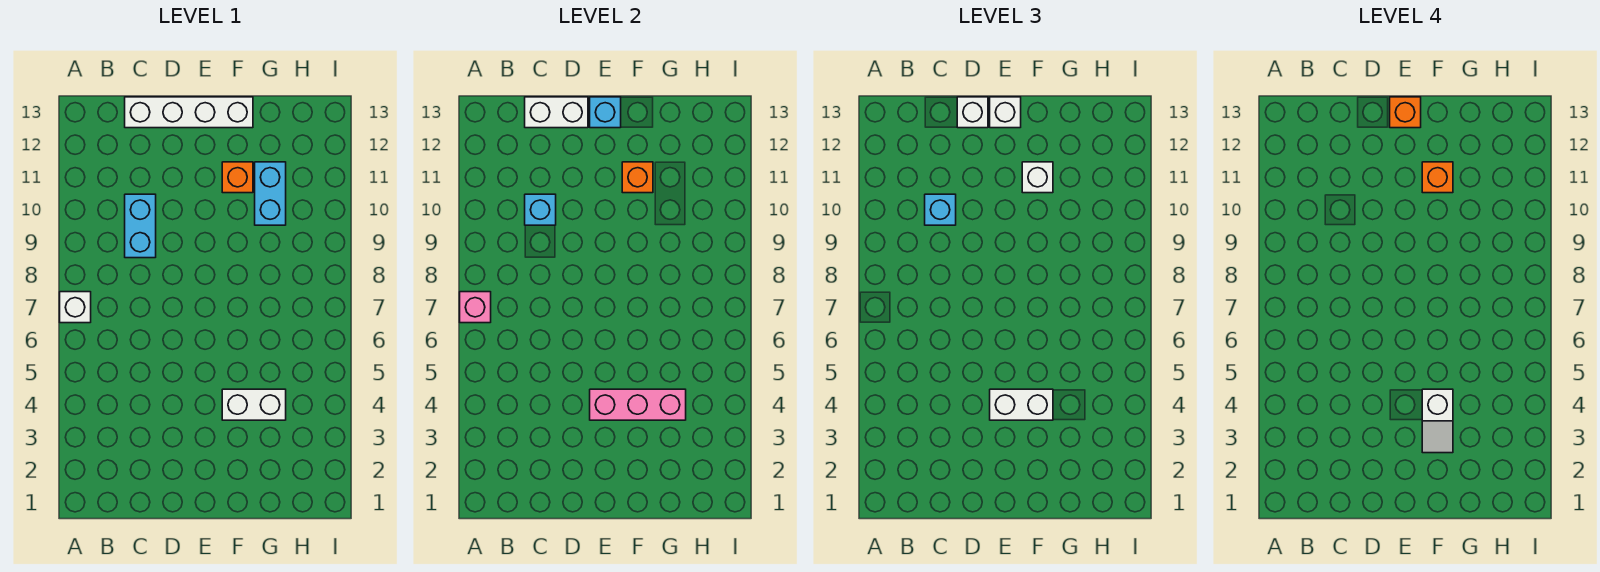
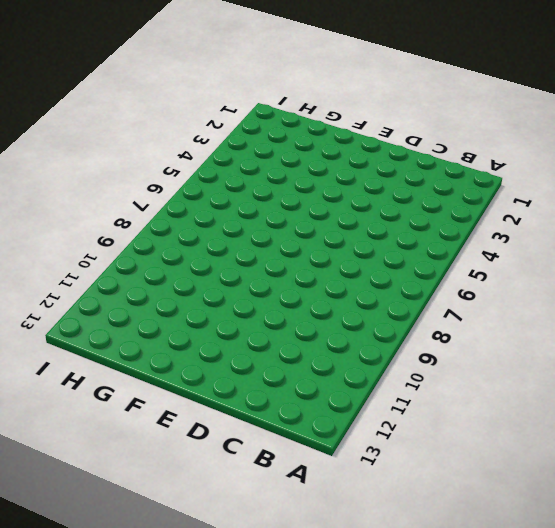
none -> white brick A7 level 1
none -> cyan brick C9:C10 level 1
none -> white brick C13:F13 level 1

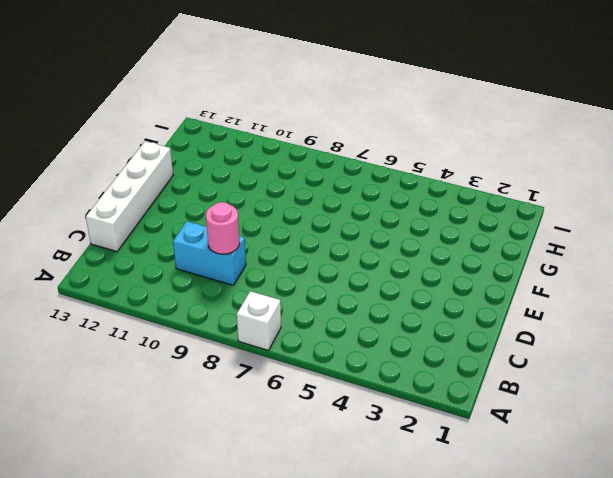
pink round brick C9 level 2 -> none
none -> white brick F4:G4 level 1
none -> orange brick F11 level 1
none -> cyan brick G10:G11 level 1

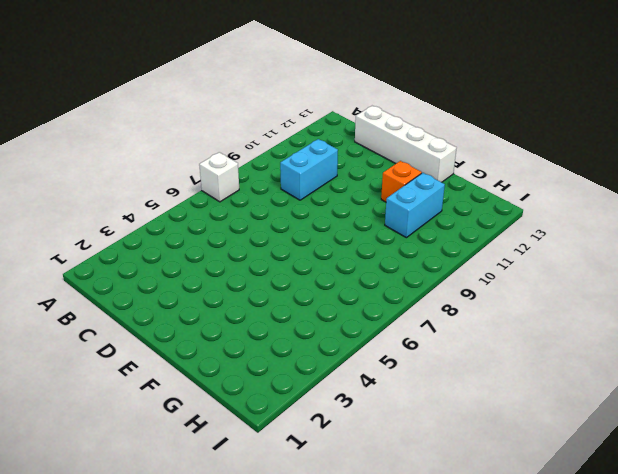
none -> white brick F4:G4 level 1
none -> pink brick A7 level 2
none -> cyan brick C10 level 2

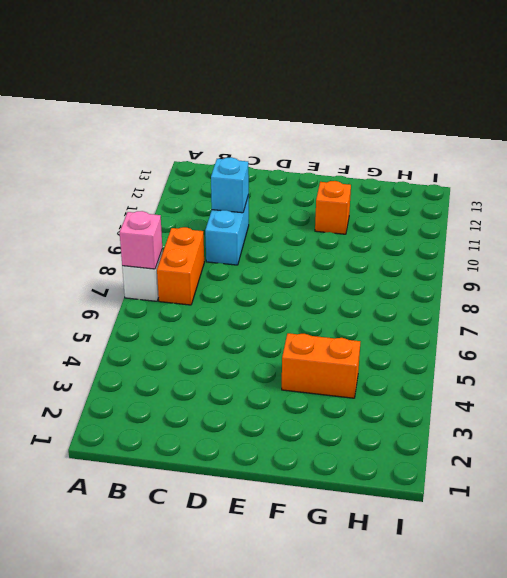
orange brick B7:B8 level 1 -> none
orange brick F4:G4 level 1 -> white brick F4:G4 level 1
none -> white brick C13:F13 level 1
none -> cyan brick G10:G11 level 1
none -> white brick C13:D13 level 2

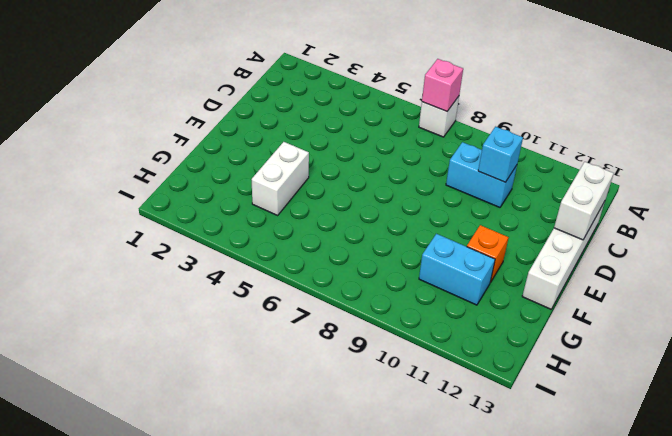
none -> pink brick E4:G4 level 2
none -> cyan brick E13 level 2
none -> orange brick F11 level 2

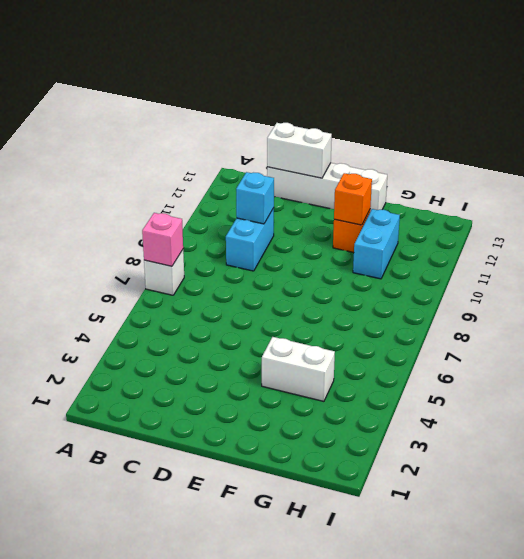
none -> pink brick E4:G4 level 2
none -> cyan brick E13 level 2
none -> cyan brick C10 level 3

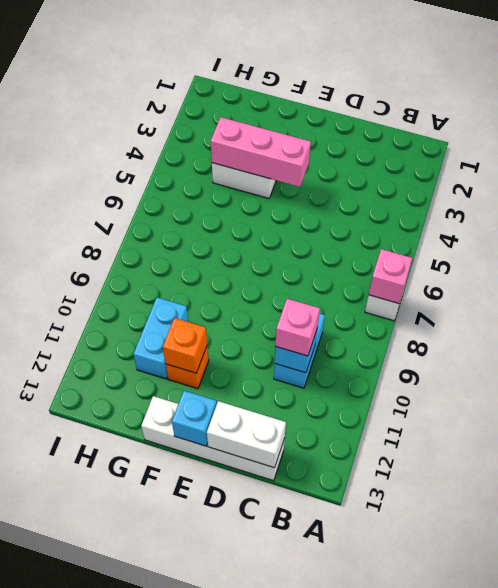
pink brick C10 level 3 -> cyan brick C10 level 3
none -> white brick D13 level 3
none -> white brick E4:F4 level 3
none -> white brick E13 level 3

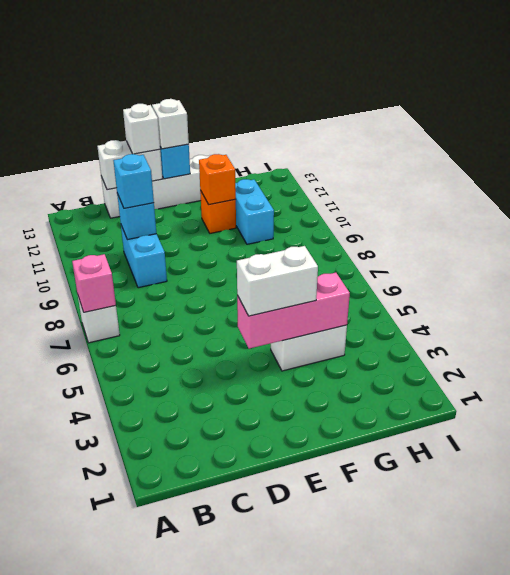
none -> white brick F11 level 3
none -> orange brick E13 level 4
none -> white slope F3:F4 level 4 top 4

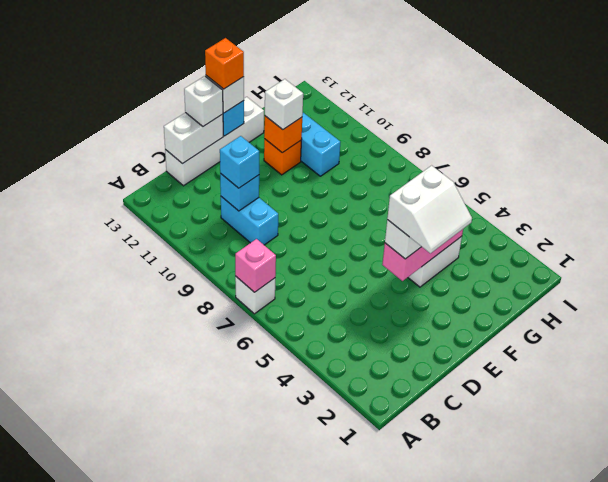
white slope E3:F4 level 4 top 4 -> white slope F3:F4 level 4 top 4
none -> orange brick F11 level 4

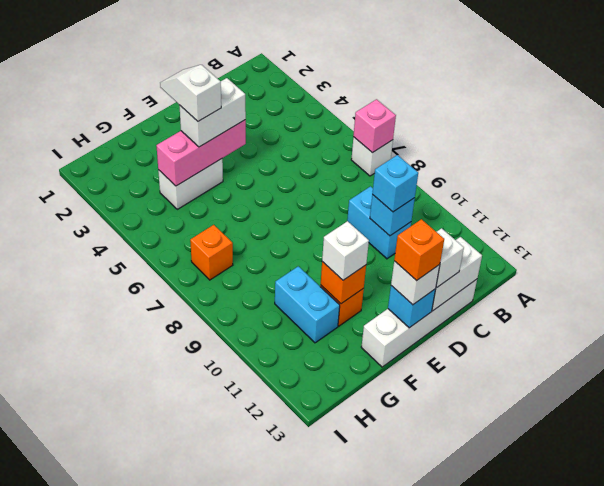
orange brick H7 level 1 -> orange brick F11 level 4

